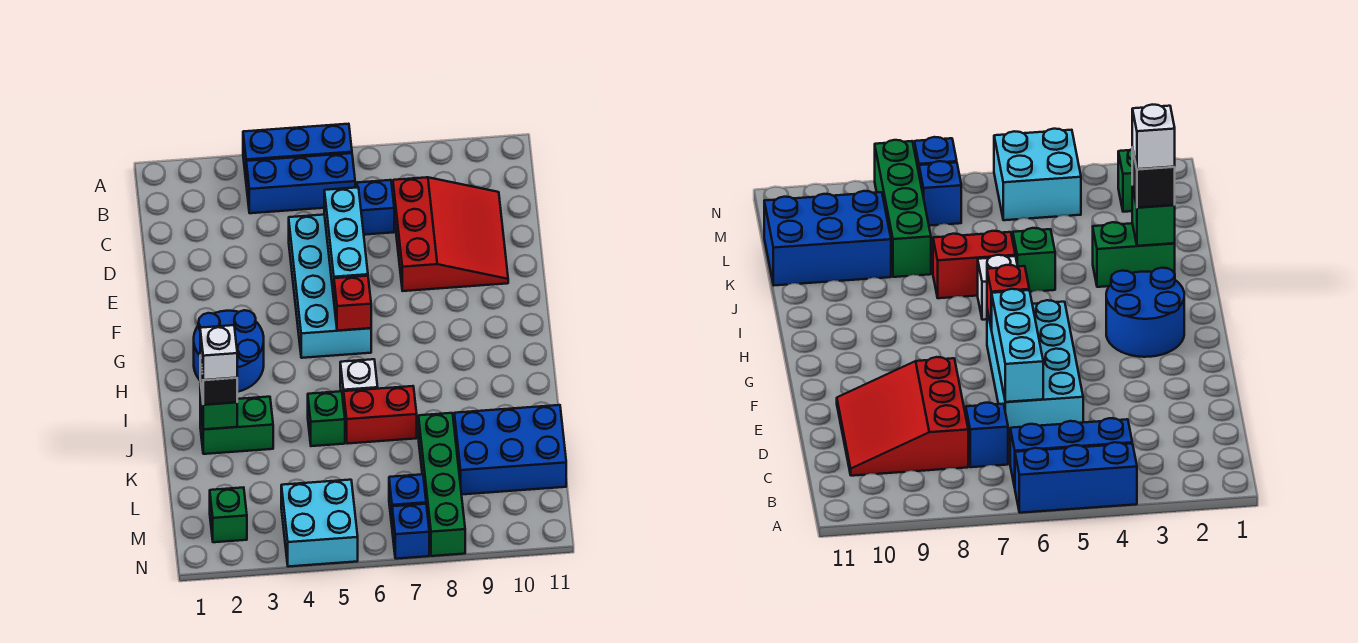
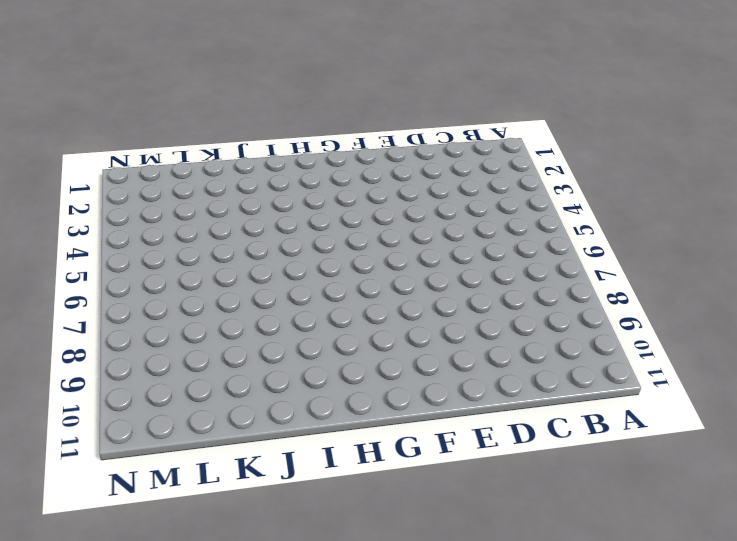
none -> blue brick A4:A6 level 1
none -> blue brick B4:B6 level 1
none -> blue brick C7 level 1

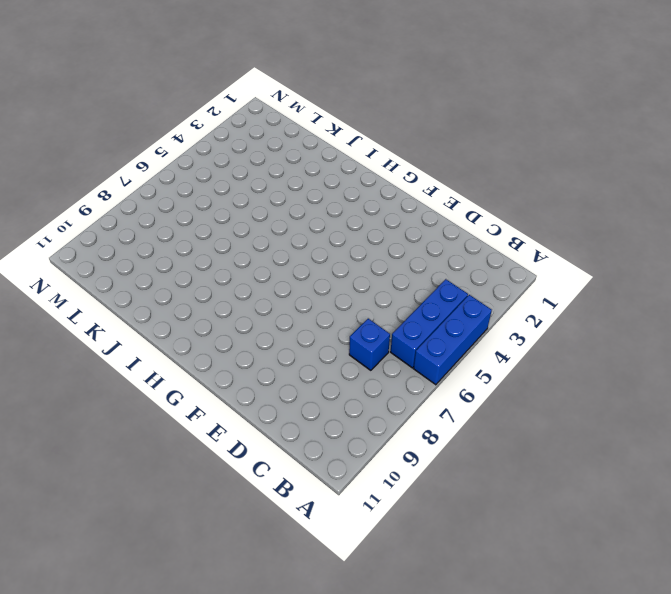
none -> red slope C8:E10 level 1 top 8
none -> cyan brick D5:G6 level 1
none -> blue round brick G2:H3 level 1

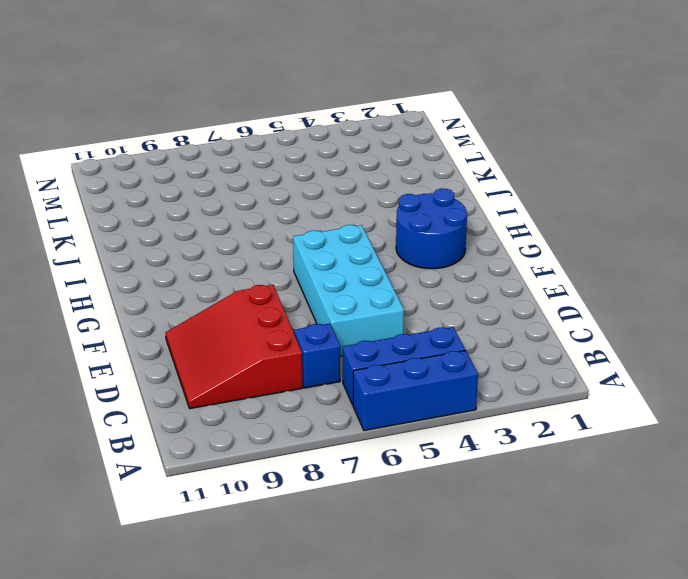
none -> white brick I6 level 1
none -> green brick J2:J3 level 1
none -> green brick J5 level 1

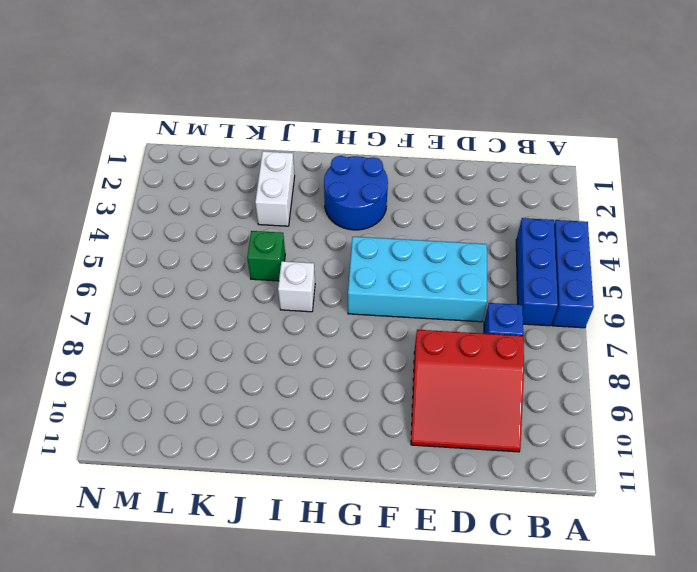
white brick J2:J3 level 1 -> green brick J2:J3 level 1
none -> red brick J6:J7 level 1
none -> green brick K8:N8 level 1
none -> blue brick K9:L11 level 1

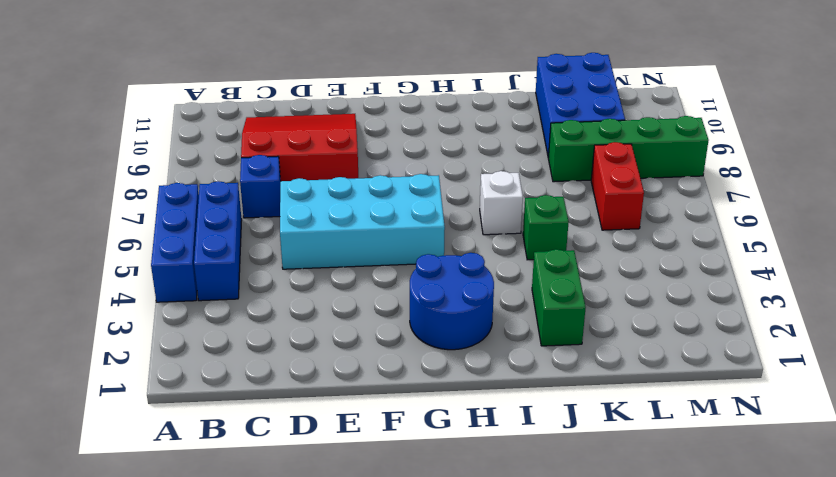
red brick L6:L7 level 1 -> red brick J6:J7 level 1
none -> green brick M2 level 1
none -> cyan brick M4:N5 level 1
none -> blue brick M7 level 1

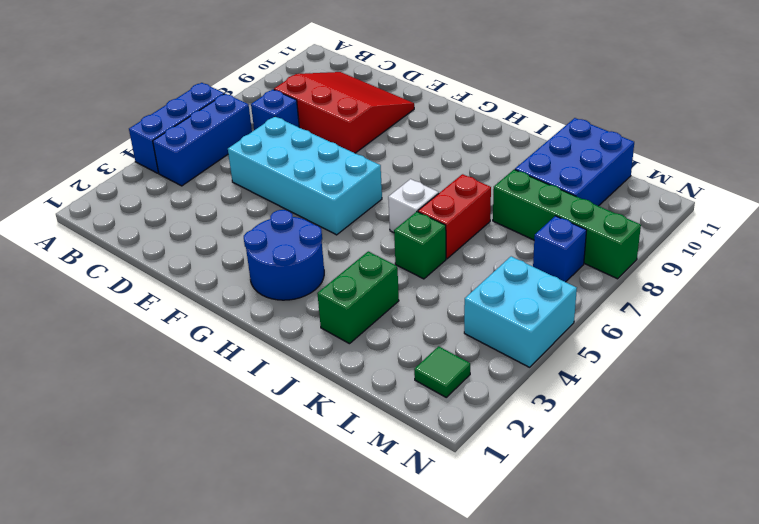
green tile M2 level 1 -> green brick M2 level 1
none -> blue brick N7 level 1
none -> cyan brick D6:F6 level 2
none -> red brick G6 level 2

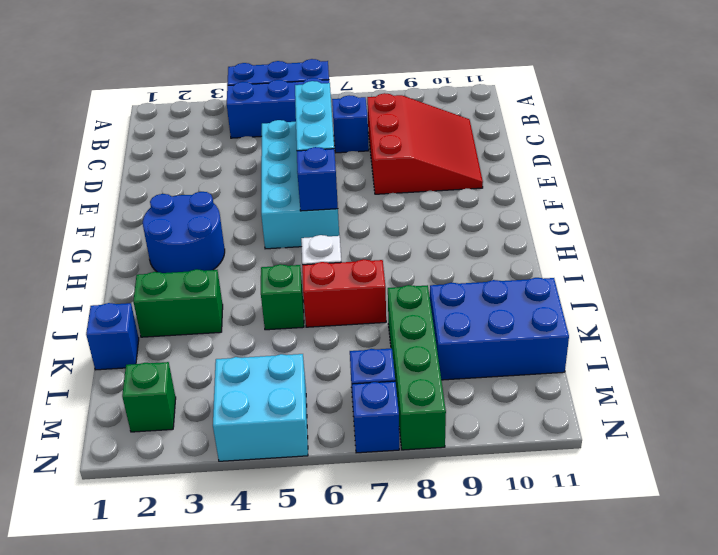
blue brick G6 level 2 -> red brick G6 level 2
blue brick K1 level 1 -> none
none -> green brick J2 level 2
none -> black brick J2 level 3
none -> white brick J2 level 4

